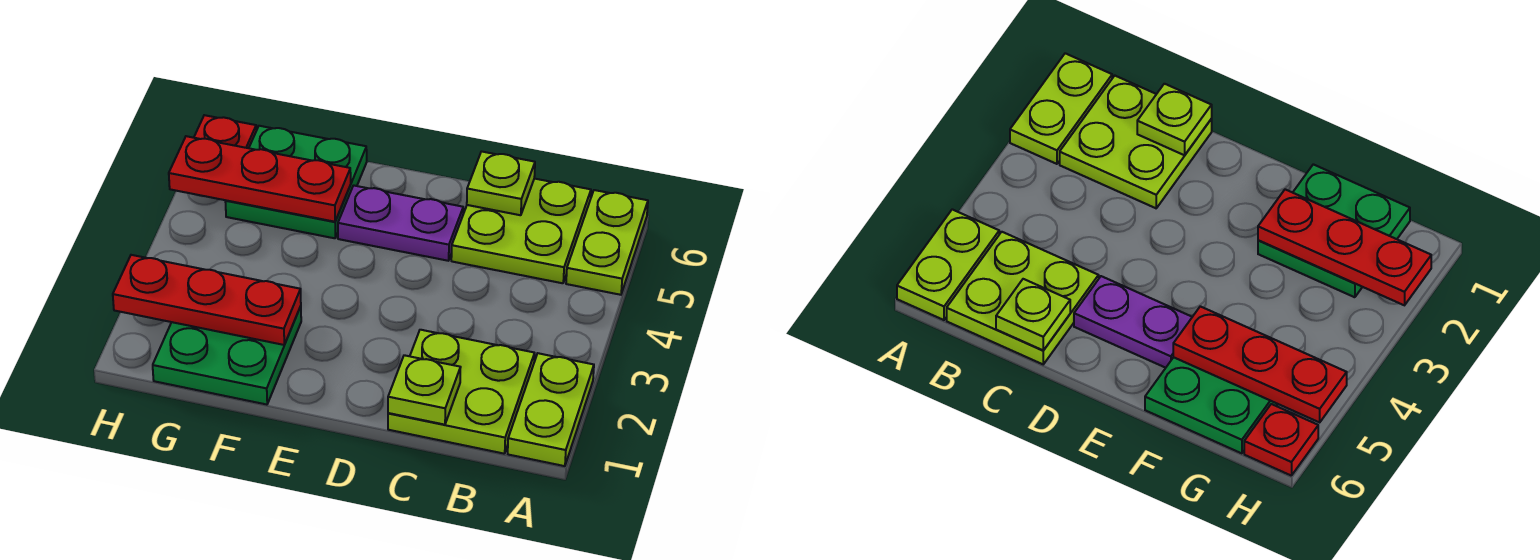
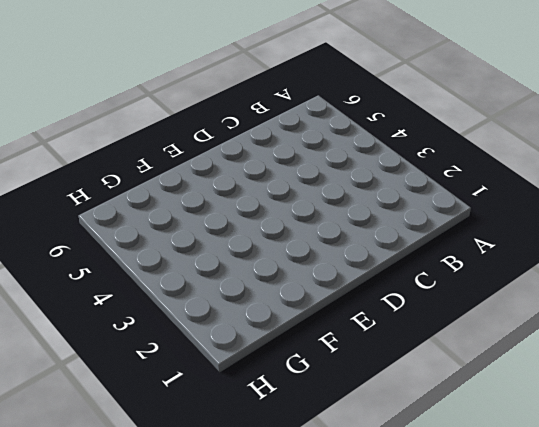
none -> lime plate A1:A2 level 1
none -> lime plate A5:A6 level 1
none -> lime plate B1:C2 level 1

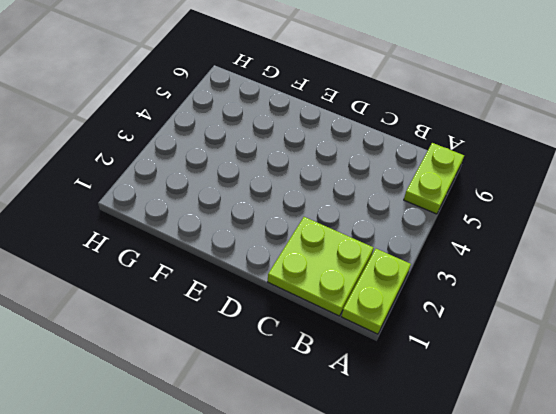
none -> lime plate B5:C6 level 1
none -> purple plate D5:E5 level 1
none -> green plate F1:G2 level 1

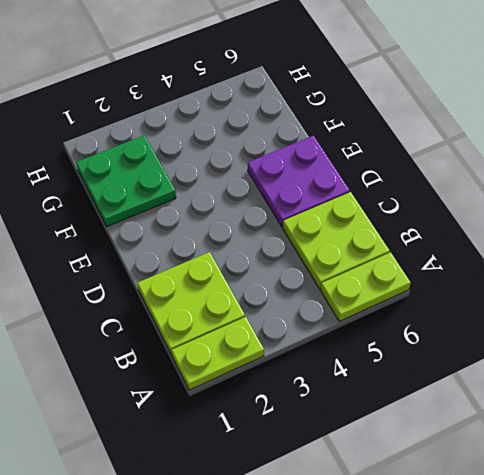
purple plate D5:E6 level 1 -> purple plate D5:E5 level 1
none -> green plate F5:G6 level 1
none -> red plate H6 level 1
none -> lime plate C1 level 2

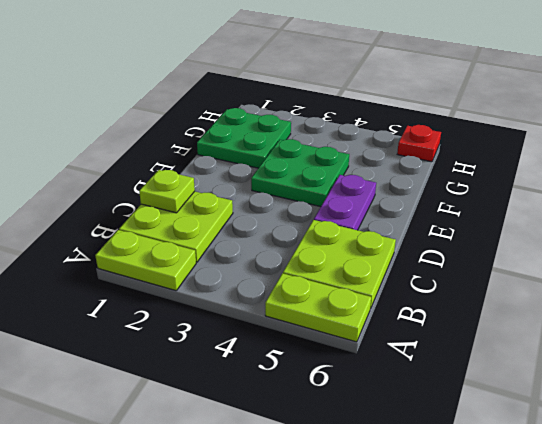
green plate E3:F4 level 1 -> green plate F5:G6 level 1
none -> lime plate C6 level 2
none -> red plate F2:H2 level 2
none -> red plate F5:H5 level 2

